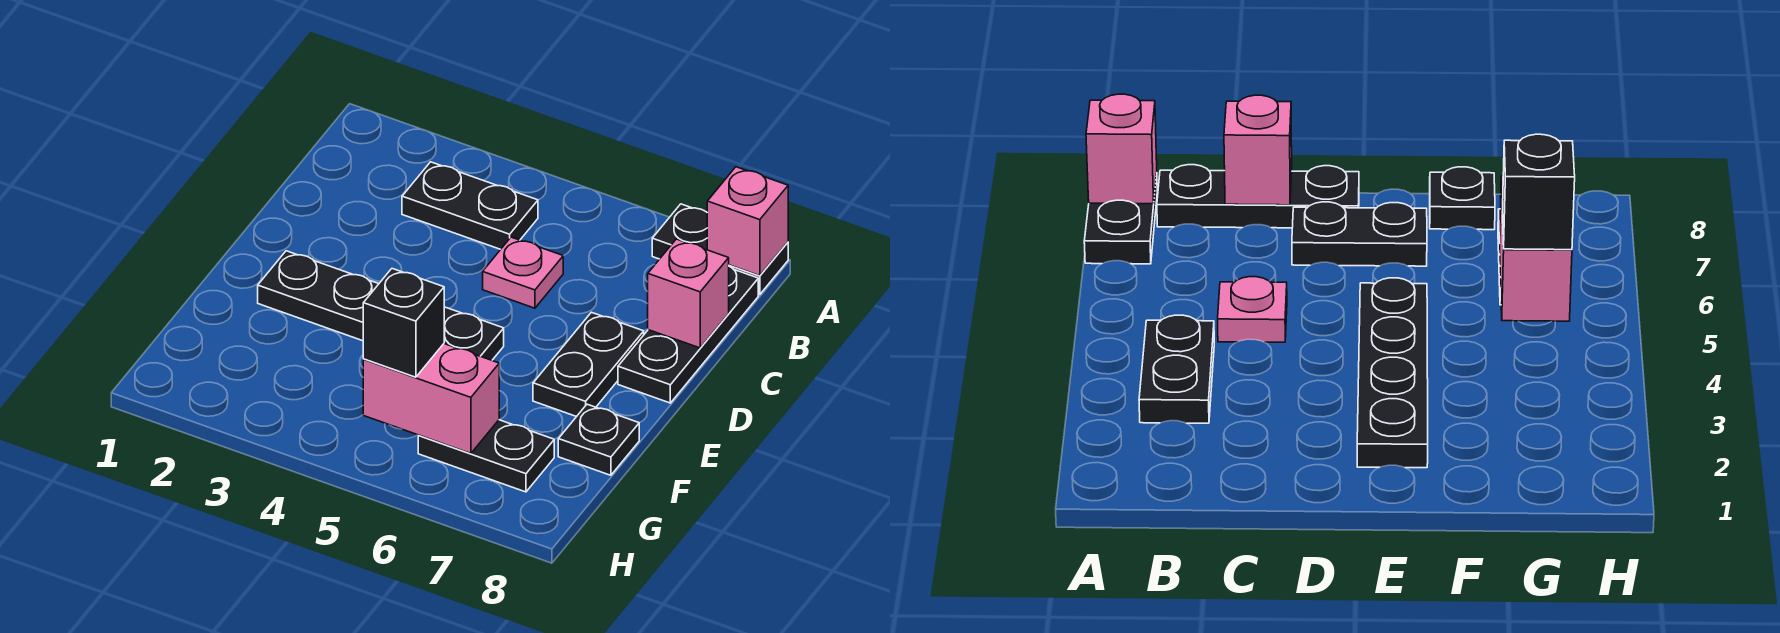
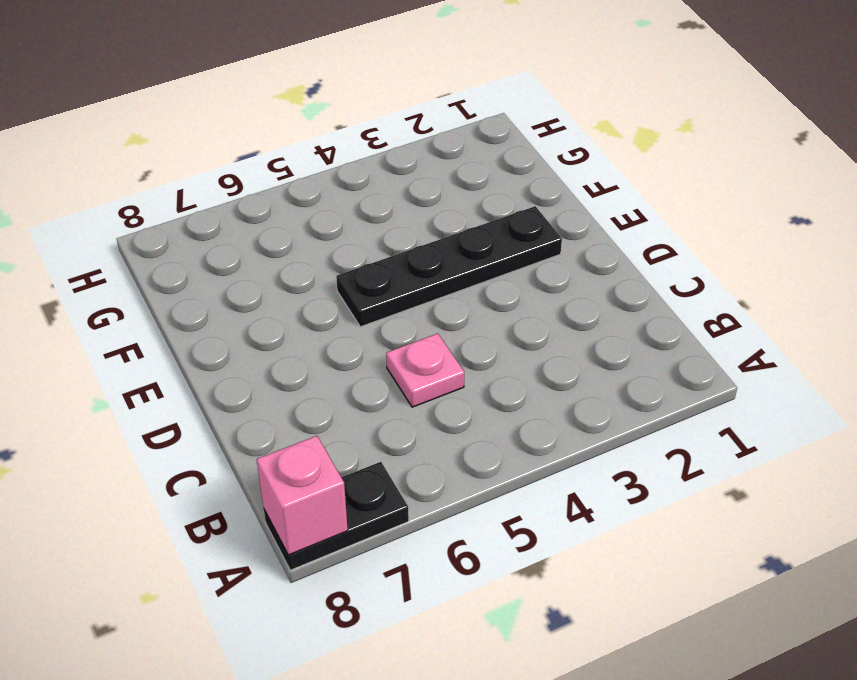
none -> black plate B3:B4 level 1
none -> black plate B8:D8 level 1
none -> black plate D7:E7 level 1

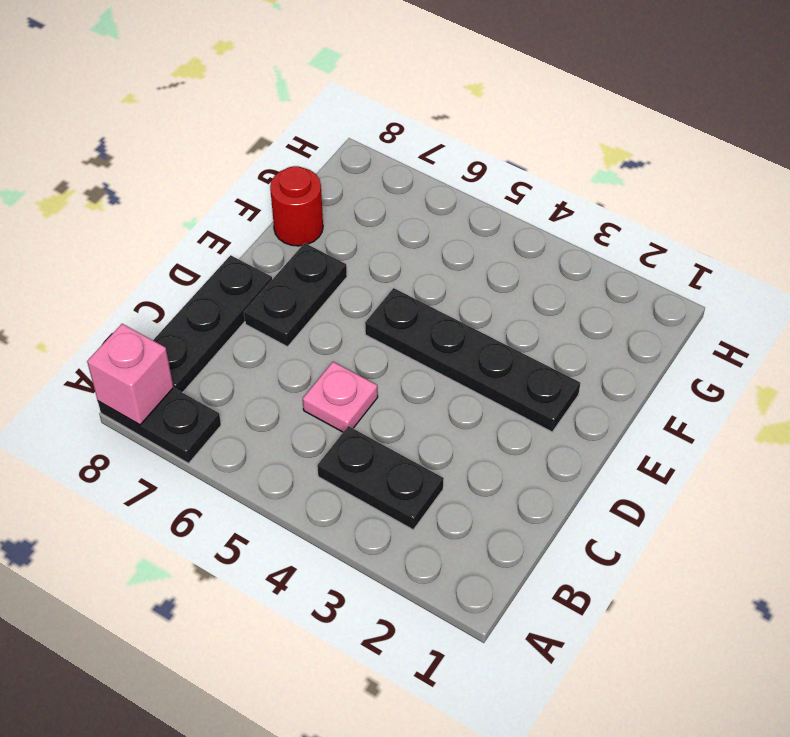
red round brick F8 level 1 -> black plate F8 level 1
none -> black plate G6:G7 level 1
none -> pink brick C8 level 2
none -> pink brick G5:G6 level 2

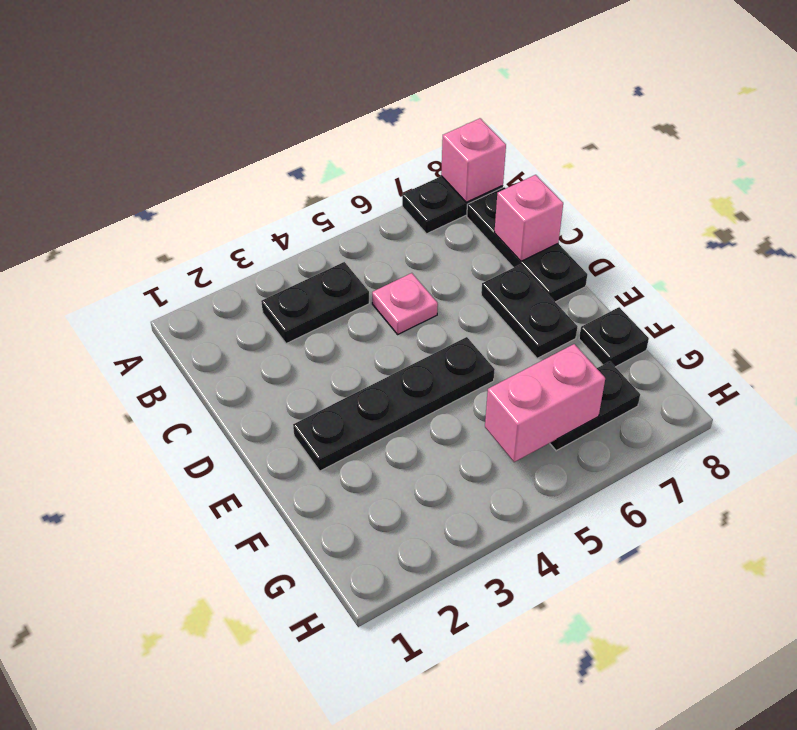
none -> black brick G5 level 3

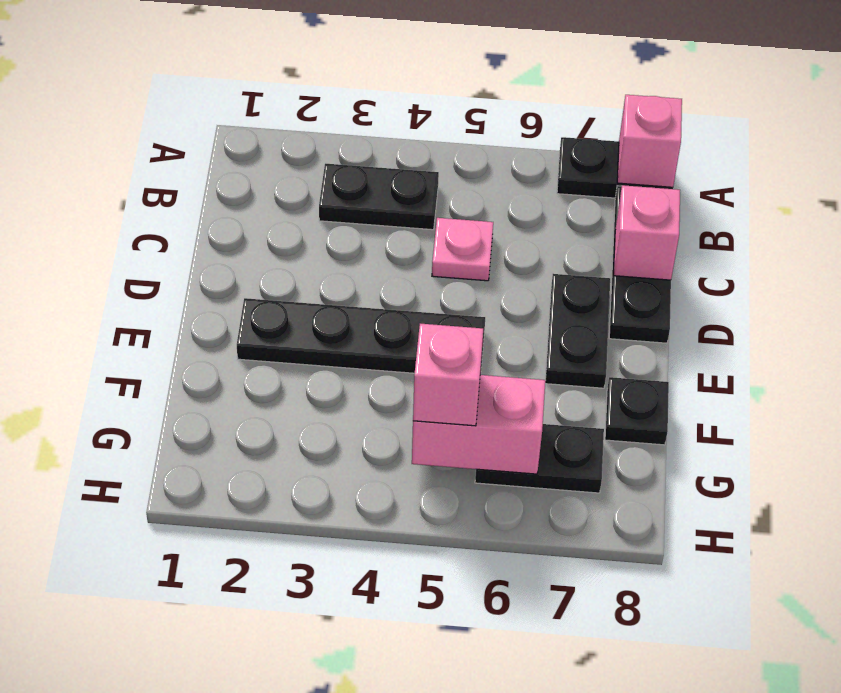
pink brick G5 level 3 -> black brick G5 level 3

